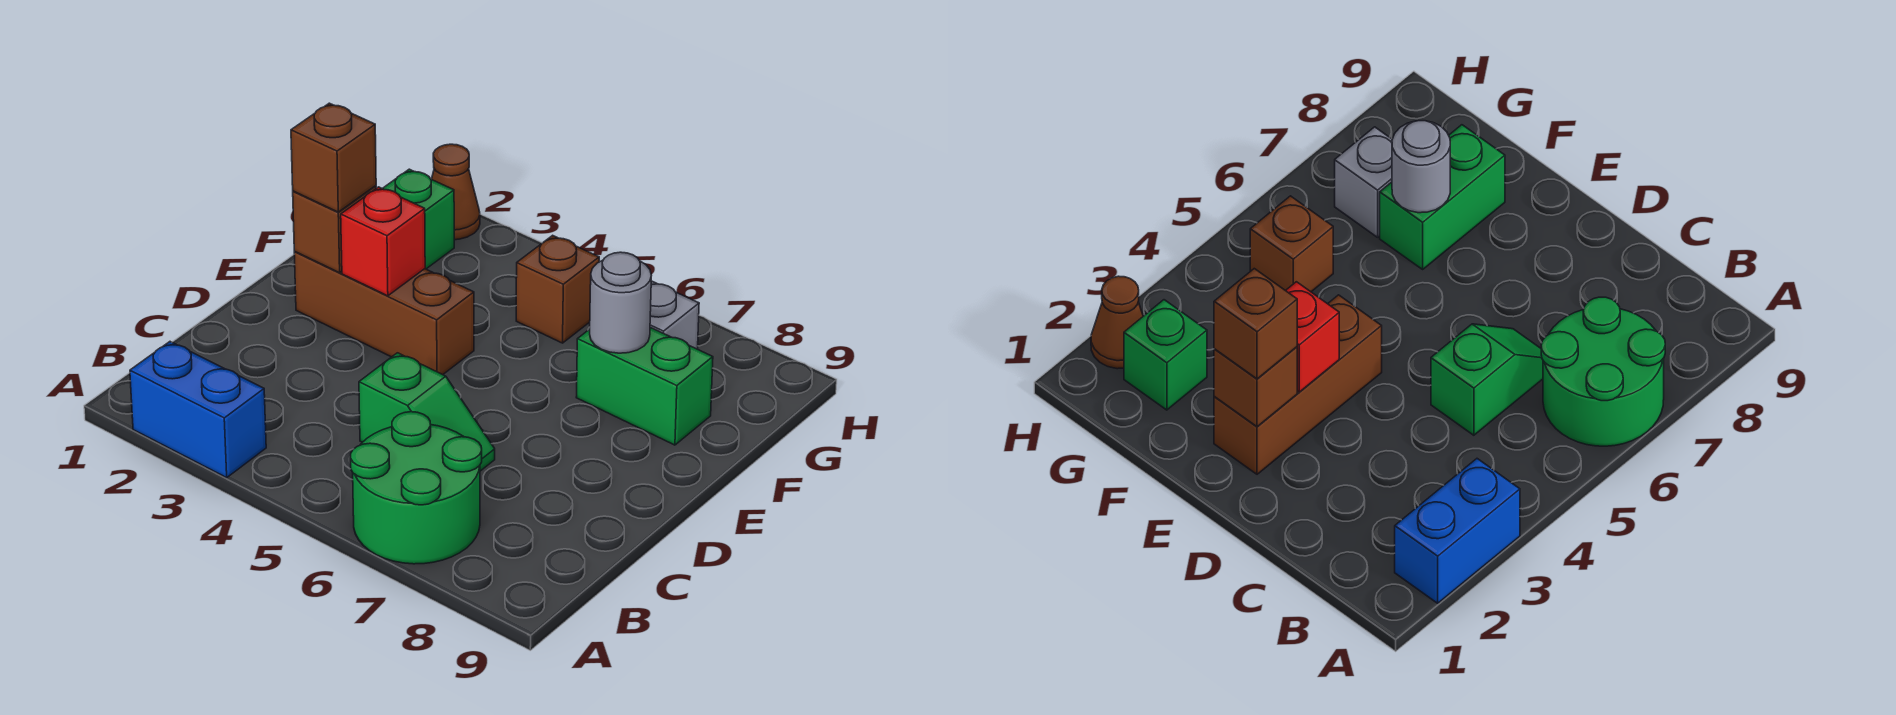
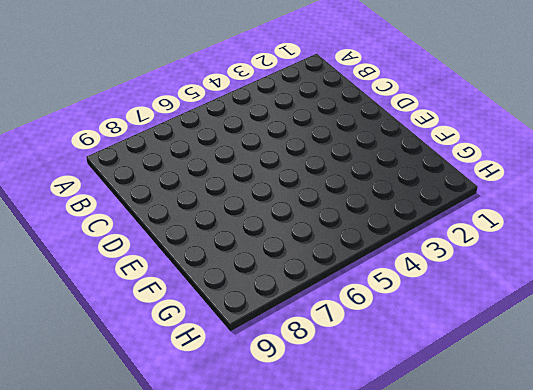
none -> blue brick A2:A3 level 1
none -> green round brick A6:B7 level 1
none -> green slope C5:C6 level 1 top 5

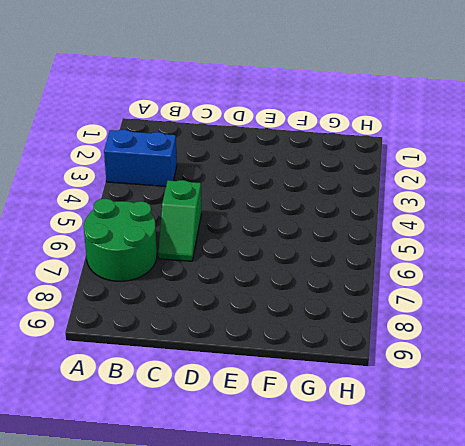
blue brick A3:B3 level 1 -> blue brick A2:A3 level 1
none -> brown brick E2:E4 level 1
none -> green brick F7:F8 level 1
none -> green brick G2 level 1

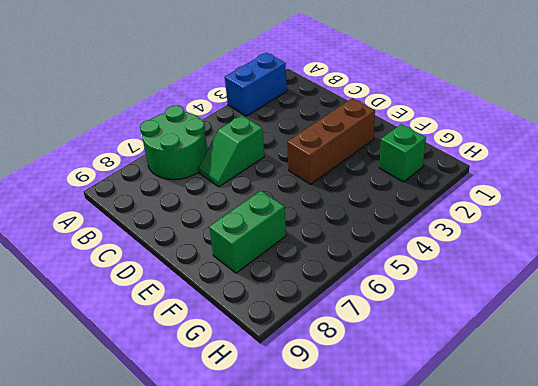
none -> brown brick G5 level 1
none -> grey brick G7 level 1
none -> brown cone H2 level 1

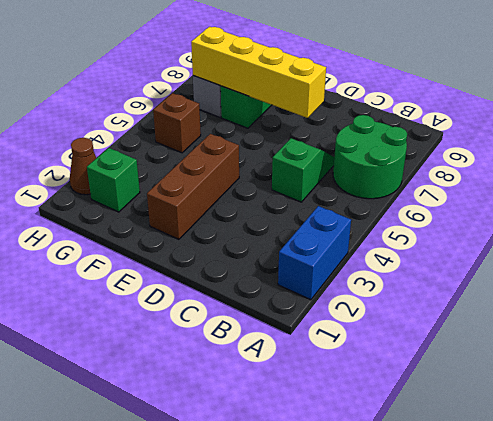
yellow brick D7:G7 level 2 -> grey round brick F7 level 2
none -> brown brick E2 level 2
none -> red brick E3 level 2
none -> brown brick E2 level 3

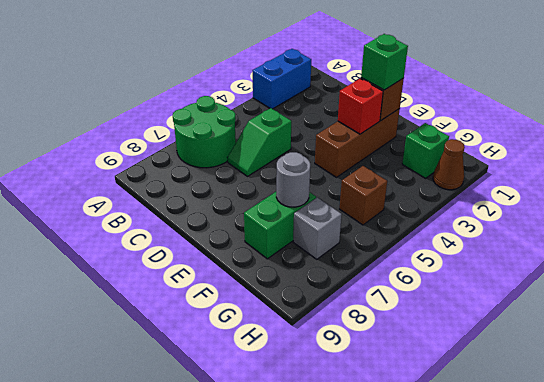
green brick E2 level 3 -> brown brick E2 level 3

